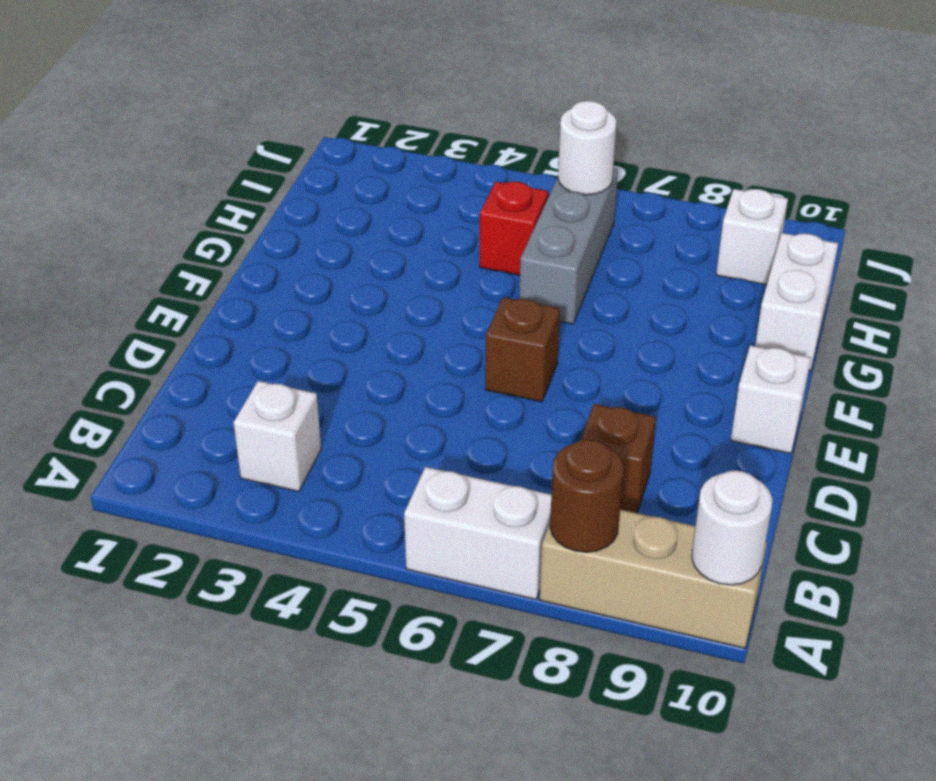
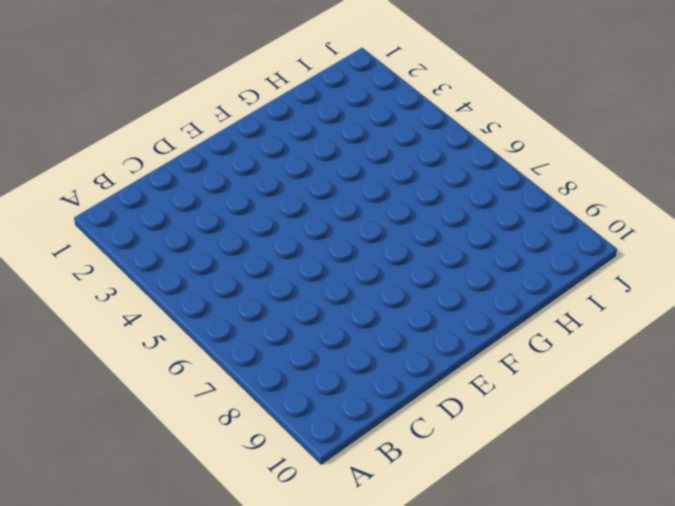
none -> white brick A6:A7 level 1
none -> tan brick A8:A10 level 1
none -> white brick B3 level 1

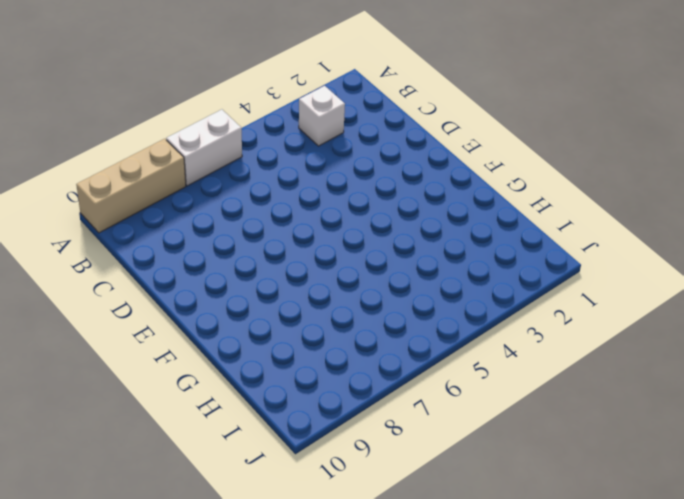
none -> brown brick C8 level 1
none -> brown brick E6 level 1
none -> white brick E10 level 1

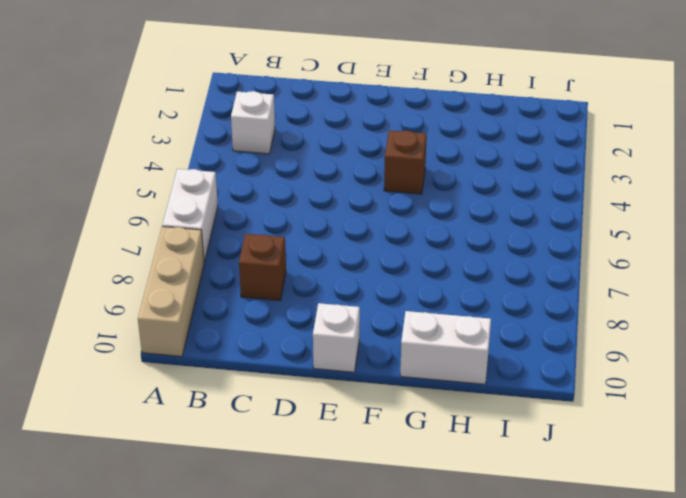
brown brick F4 level 1 -> brown brick E6 level 1
none -> grey brick G6:I6 level 1
none -> red brick H5 level 1
none -> white brick I9 level 1

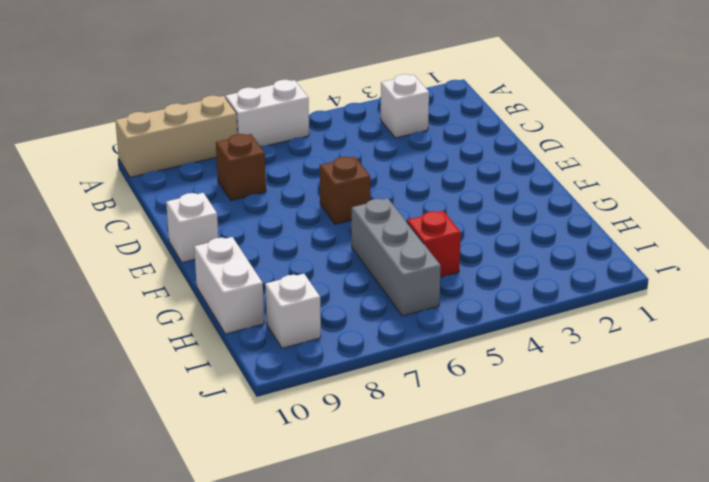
none -> brown round brick A8 level 2
none -> white round brick A10 level 2
none -> white round brick I6 level 2

